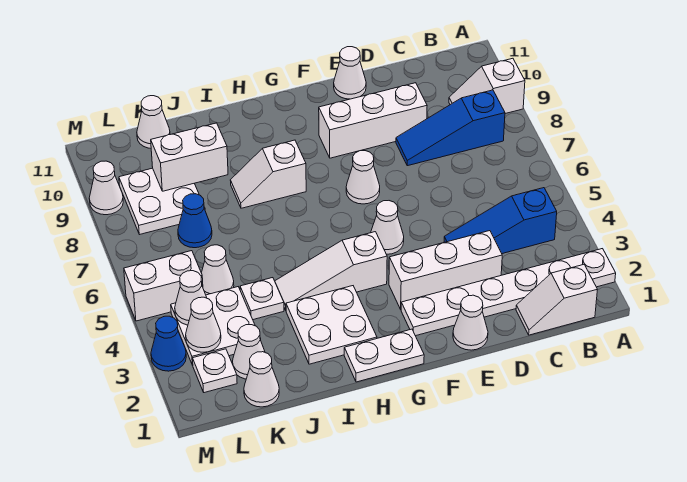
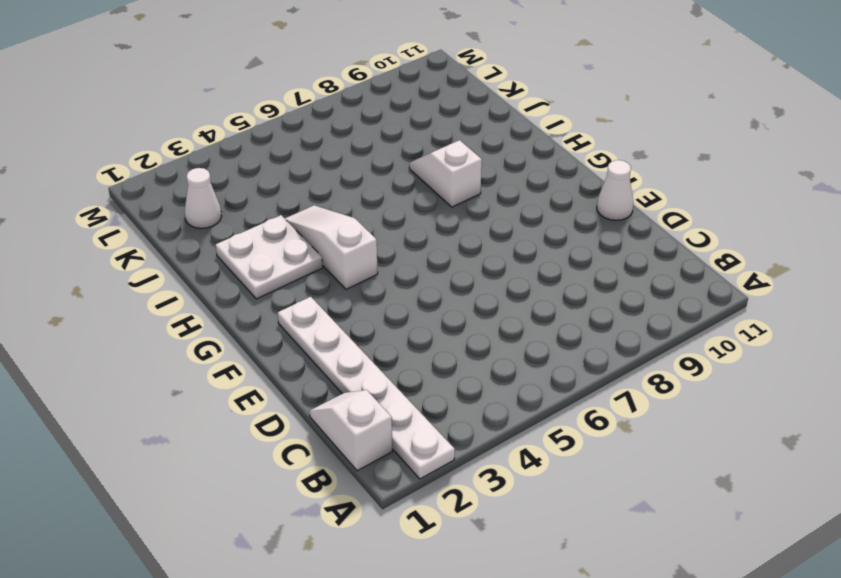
none -> white slope A9:B9 level 1 top A
none -> blue slope B4:D4 level 1 top B
none -> blue slope B8:D8 level 1 top B
none -> white brick D3:F3 level 1

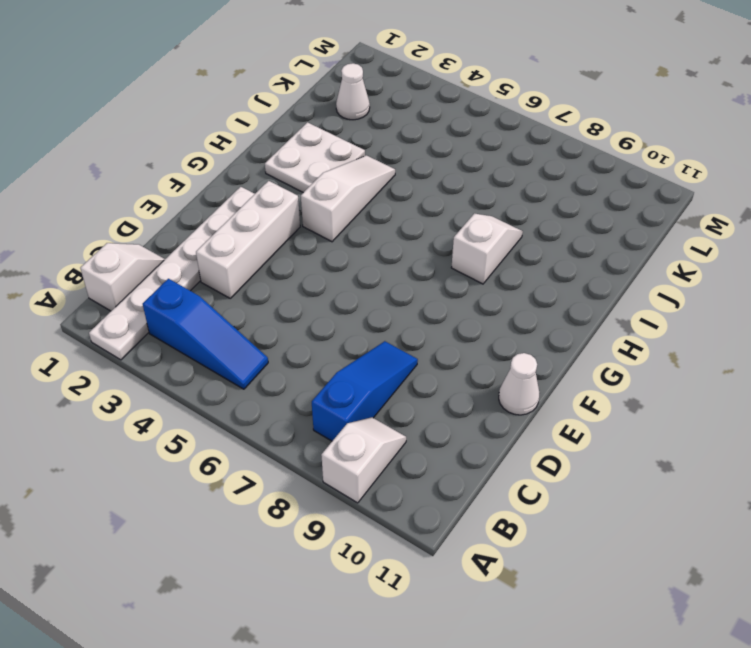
blue slope B3:B5 level 1 top 3 -> blue slope B4:D4 level 1 top B
none -> white brick D9:F9 level 1
none -> white cone E1 level 1
none -> white cone F5 level 1
none -> white cone F7 level 1

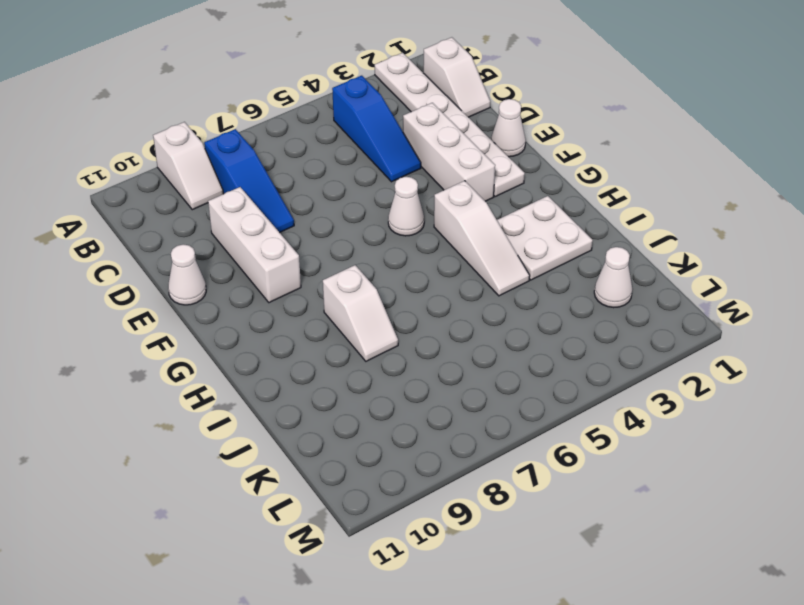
none -> white cone F7 level 1
none -> white plate G1:H1 level 1
none -> white plate J4 level 1
none -> white cone K1 level 1

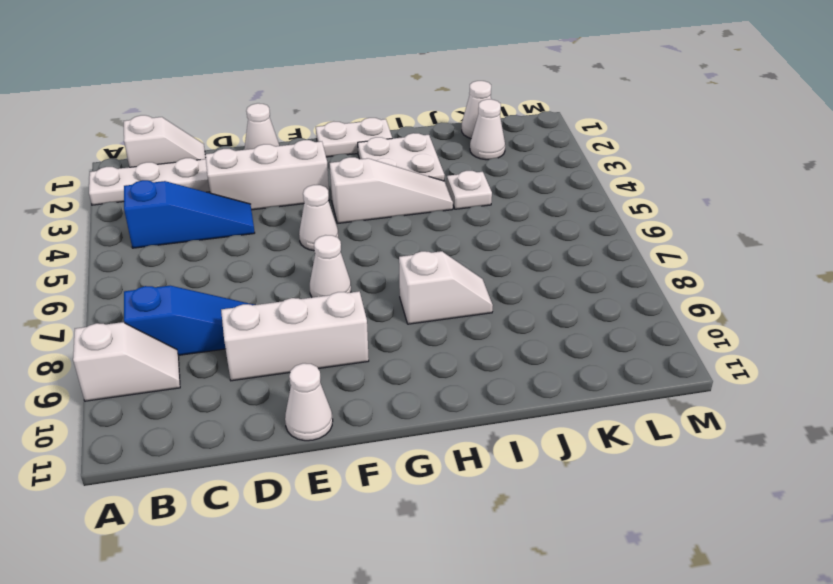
none -> white plate K3:L4 level 1
none -> white cone K5 level 1
none -> blue cone K7 level 1
none -> white plate K8:L9 level 1

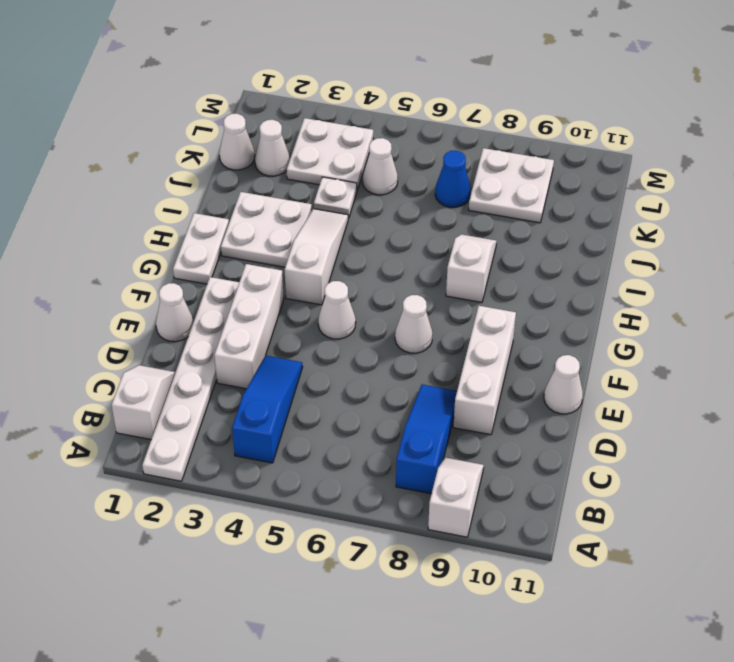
none -> white cone K11 level 1
none -> white plate L2 level 1
none -> white brick L5:M5 level 1
none -> blue cone M3 level 1

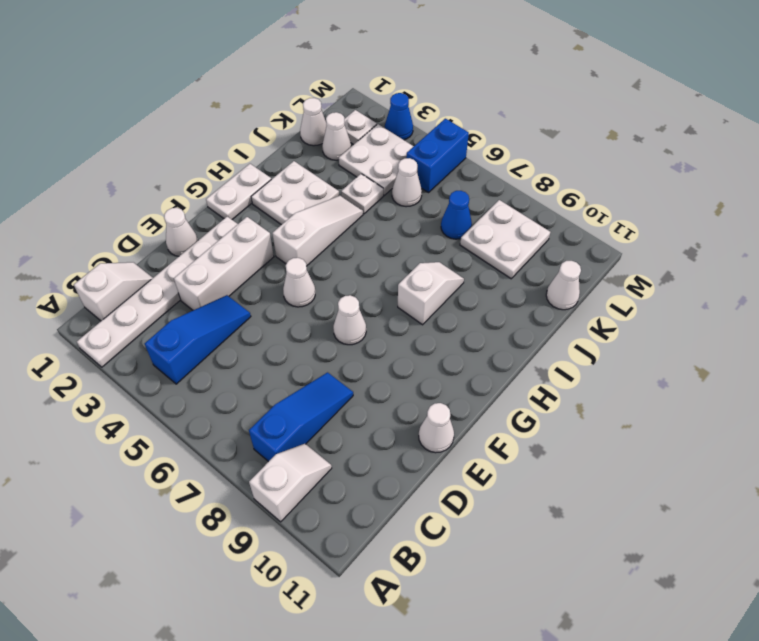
blue brick L5:M5 level 1 -> white brick L5:M5 level 1
none -> white brick D9:F9 level 1
none -> white cone M9 level 1
none -> white brick J9:K9 level 2
none -> white cone L3 level 2

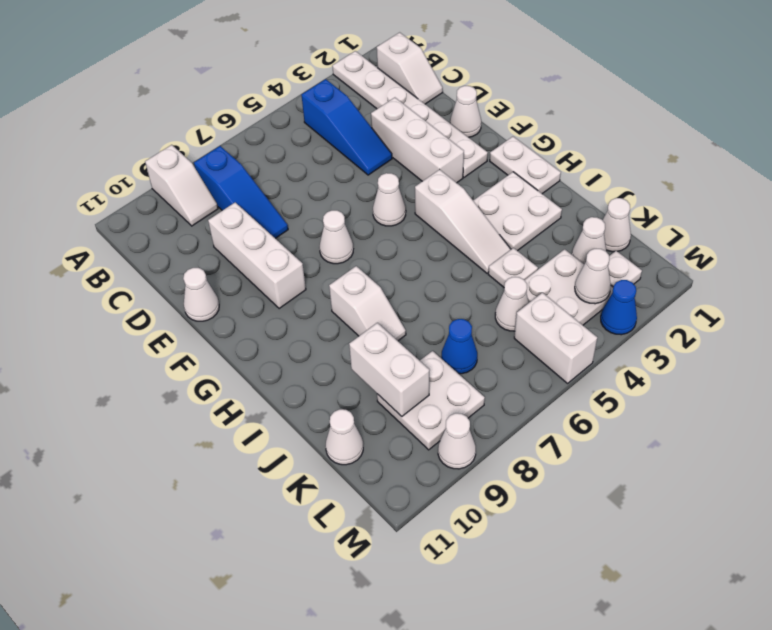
none -> white cone L4 level 2

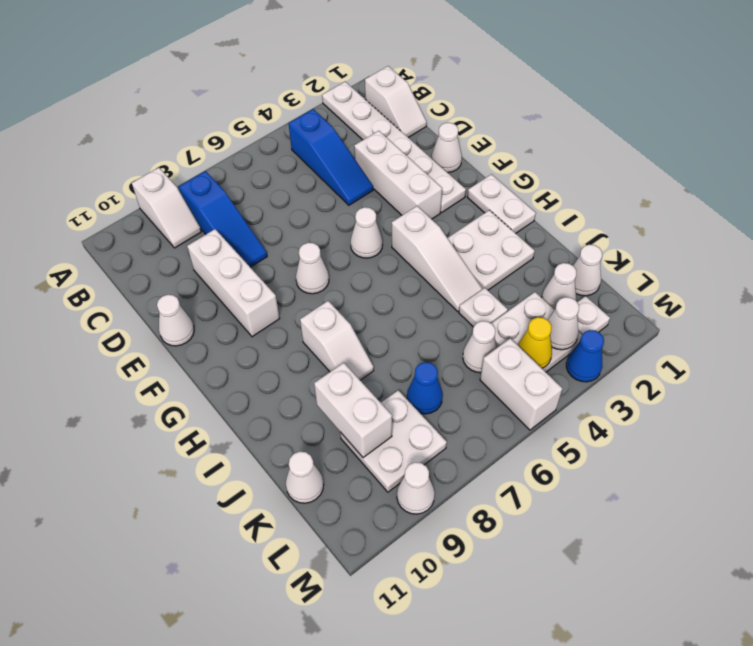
yellow cone L4 level 2 -> white cone L4 level 2

